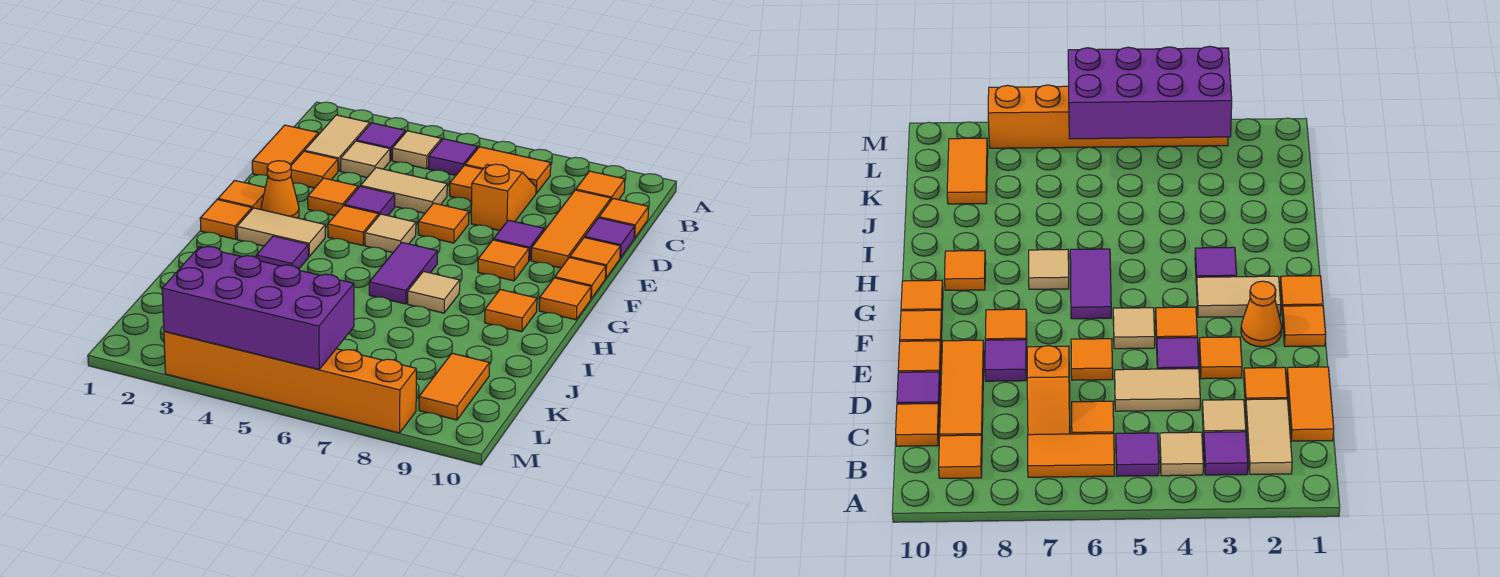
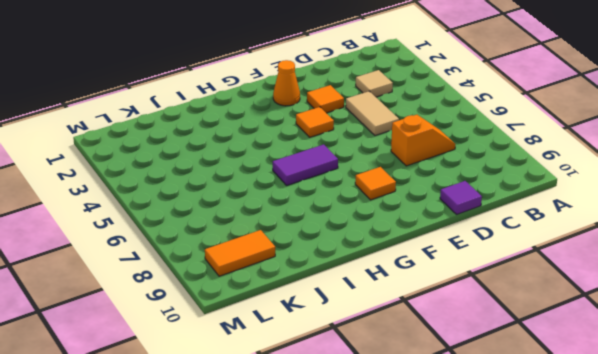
none -> tan tile B2:C2 level 1
none -> purple tile B3 level 1
none -> tan tile B4 level 1
none -> purple tile B5 level 1

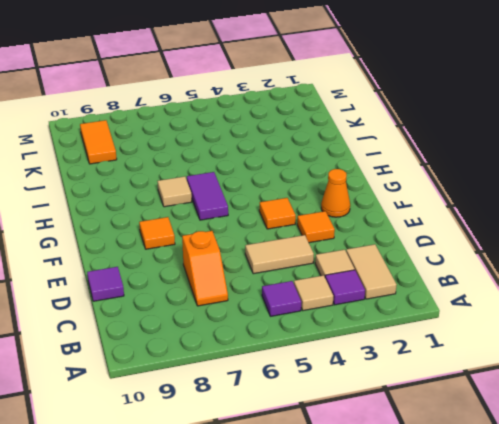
none -> orange tile B6:B7 level 1
none -> orange tile B9 level 1
none -> orange tile C1:D1 level 1
none -> orange tile C6 level 1

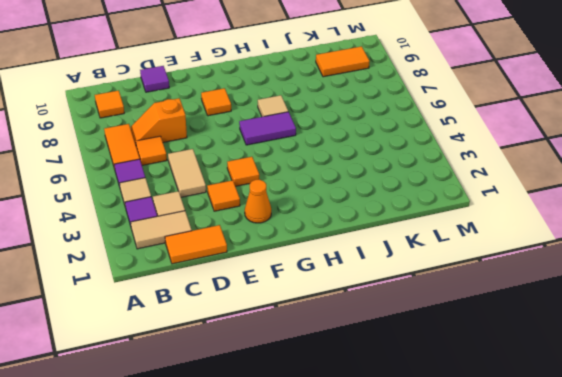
none -> orange tile C9:E9 level 1
none -> orange tile C10 level 1
none -> orange tile D2 level 1
none -> purple tile E4 level 1

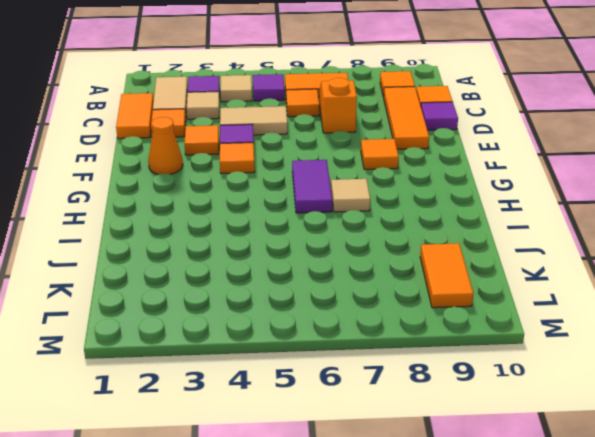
none -> orange tile E6 level 1
none -> purple tile E8 level 1
none -> orange tile E10 level 1
none -> orange tile F1 level 1

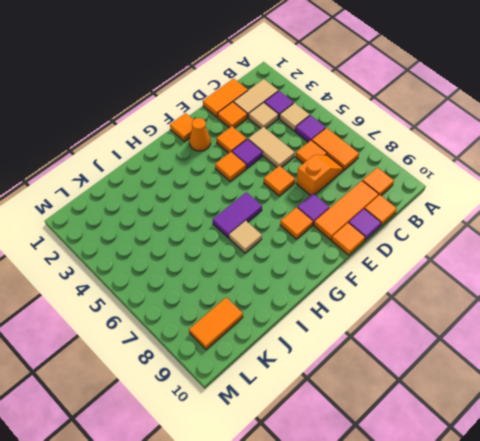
none -> tan tile F5 level 1
none -> orange tile F10 level 1
none -> orange tile G1 level 1
none -> tan tile G2:G3 level 1

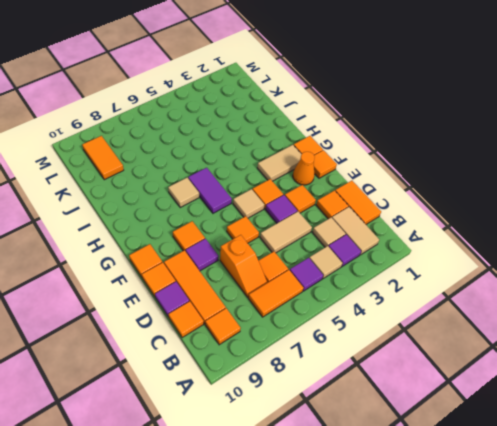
none -> orange tile G10 level 1
none -> purple tile H3 level 1
none -> orange tile H9 level 1
none -> orange brick M3:M8 level 1

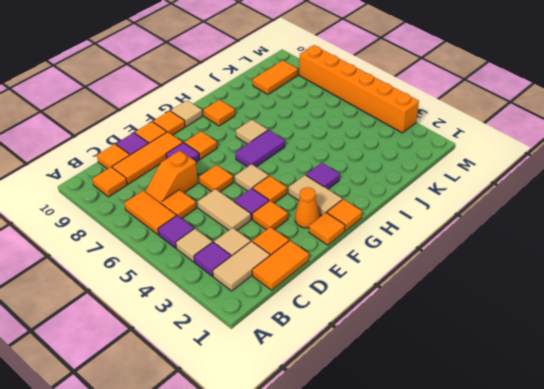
tan tile G10 level 1 -> orange tile G10 level 1
none -> purple brick L3:M6 level 2

